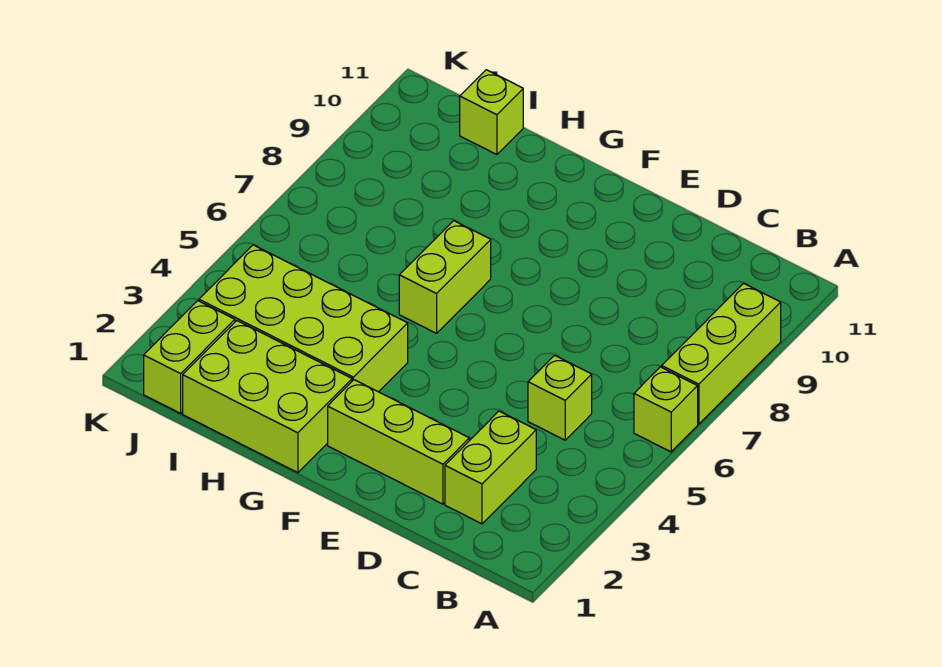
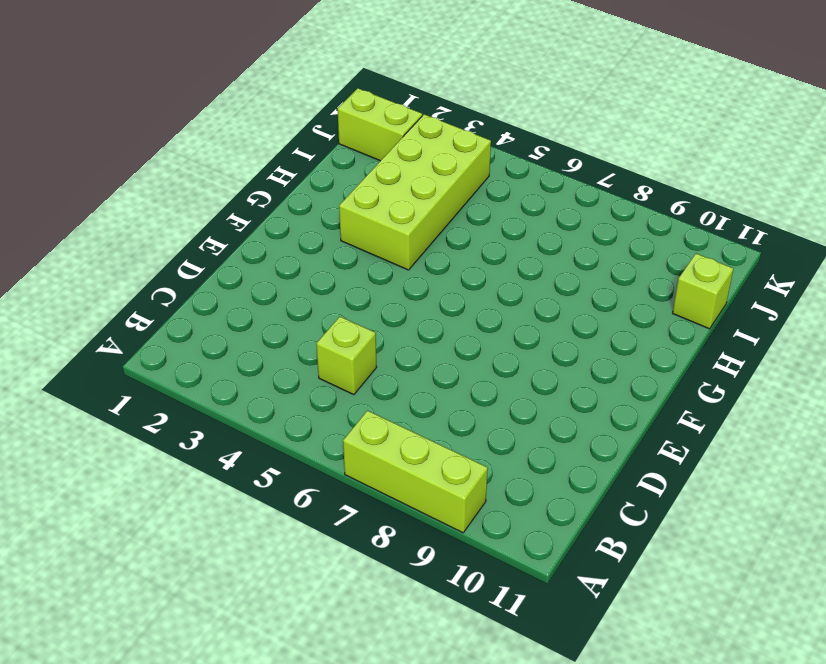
none -> lime brick A6 level 1
none -> lime brick C2:C3 level 1

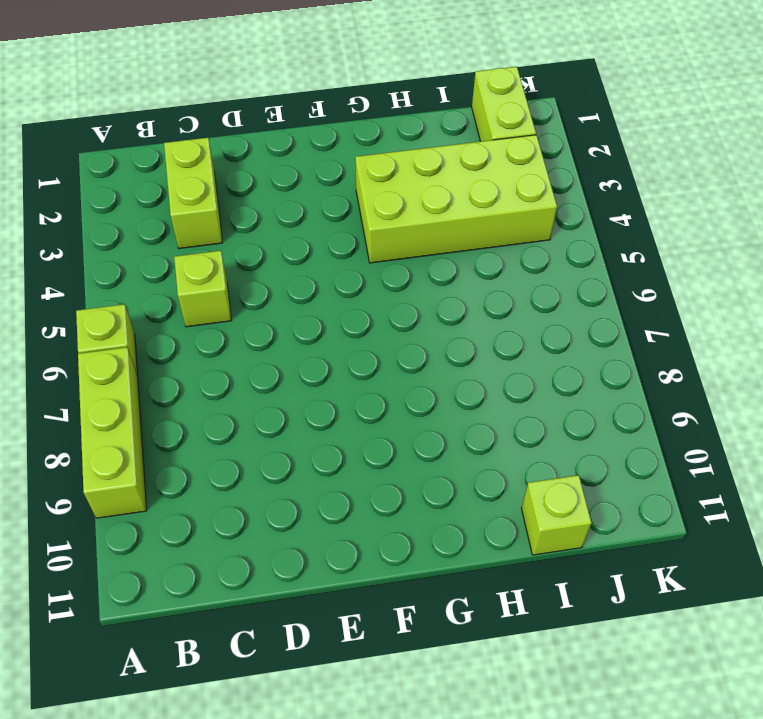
none -> lime brick D2:F2 level 1
none -> lime brick G1:I2 level 1

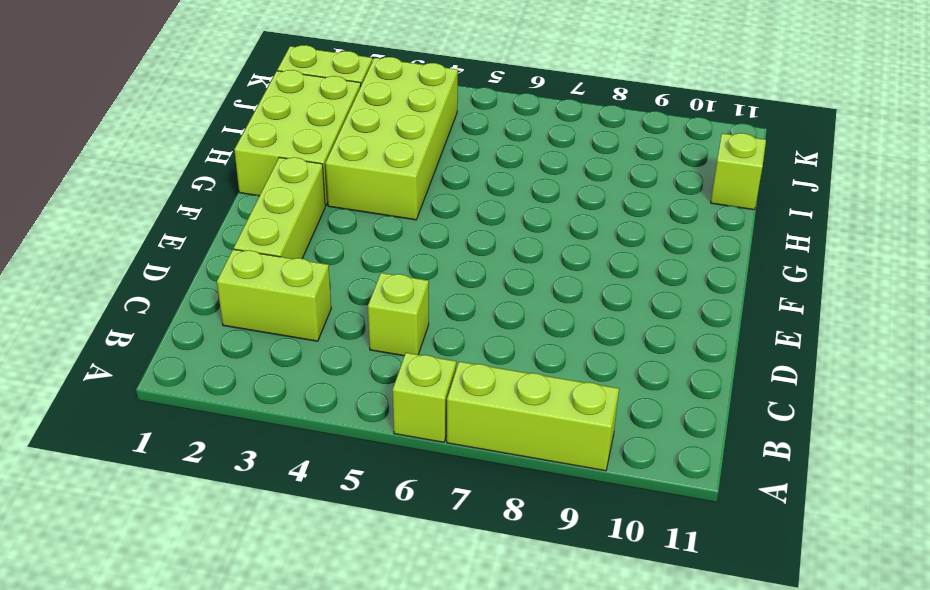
none -> lime brick G6:G7 level 1

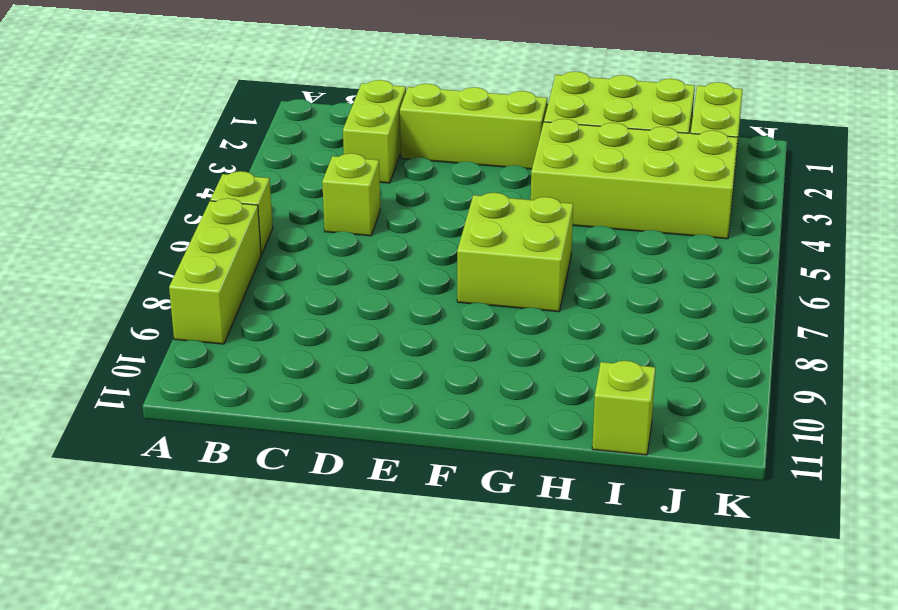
lime brick F6:G7 level 1 -> lime brick G6:G7 level 1

